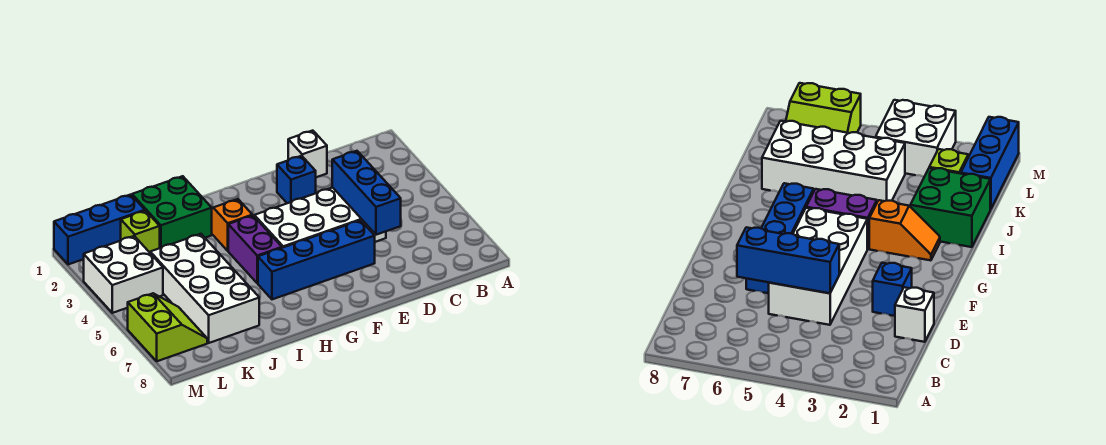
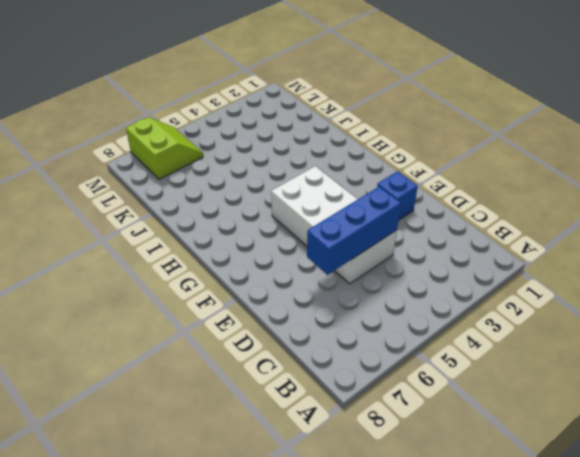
lime slope L6:M7 level 1 top 7 -> lime slope L6:M7 level 1 top M
none -> white brick D1 level 1
none -> blue brick E6:H6 level 1
none -> orange slope H2:H3 level 1 top 3

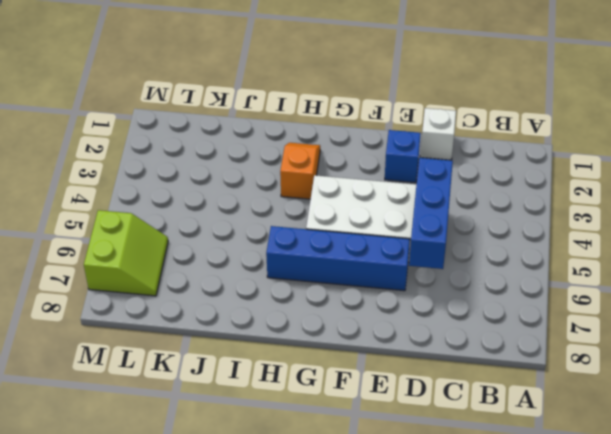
none -> purple brick H4:H5 level 1
none -> green brick I1:J2 level 1
none -> white brick J4:K7 level 1

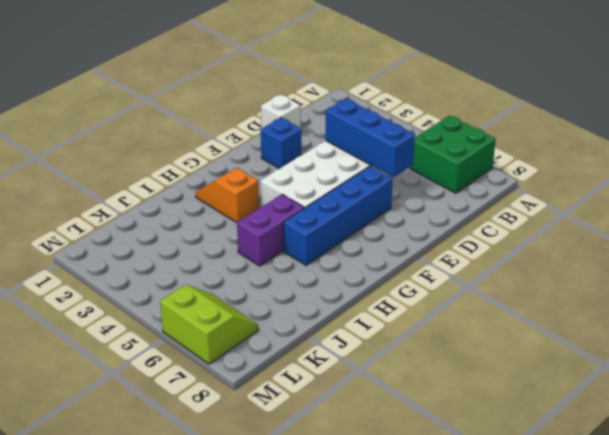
green brick A6:B7 level 1 -> green brick I1:J2 level 1
purple brick H5:I5 level 1 -> purple brick H4:H5 level 1
none -> white brick J4:K7 level 1
none -> blue brick K1:M1 level 1
none -> lime brick K2 level 1

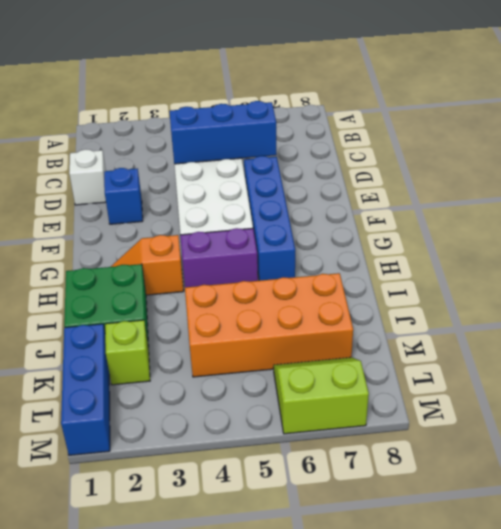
orange brick J4:K7 level 1 -> white brick J4:K7 level 1
none -> white brick L3:M4 level 1

